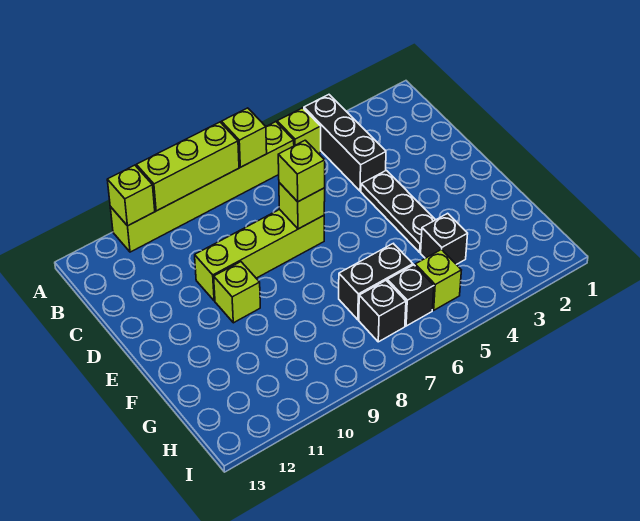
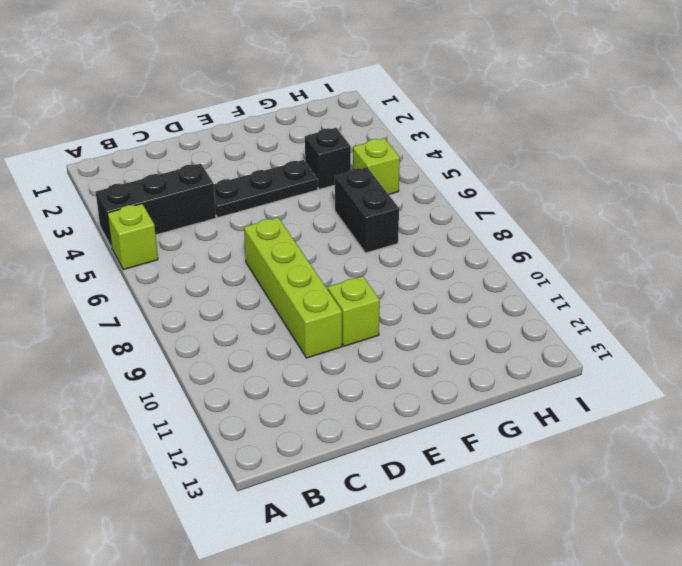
none -> lime brick A6:A11 level 1
none -> black brick H6 level 1
none -> black brick H7 level 1

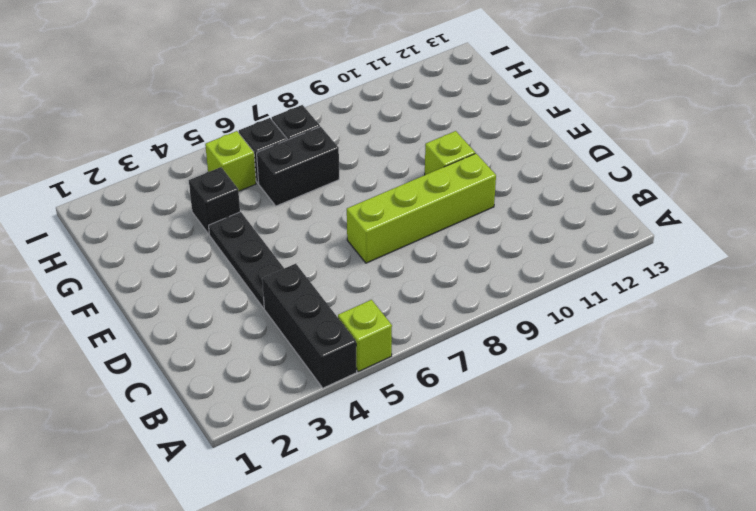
none -> lime brick A6:A11 level 1
none -> lime brick A7 level 2
none -> lime brick A8:A10 level 2

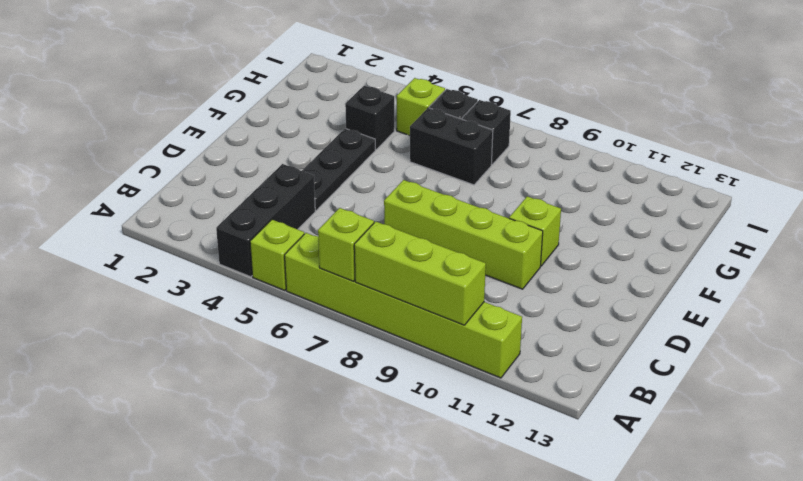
none -> lime brick A11 level 2
none -> lime brick D7 level 2
none -> lime brick D7 level 3

